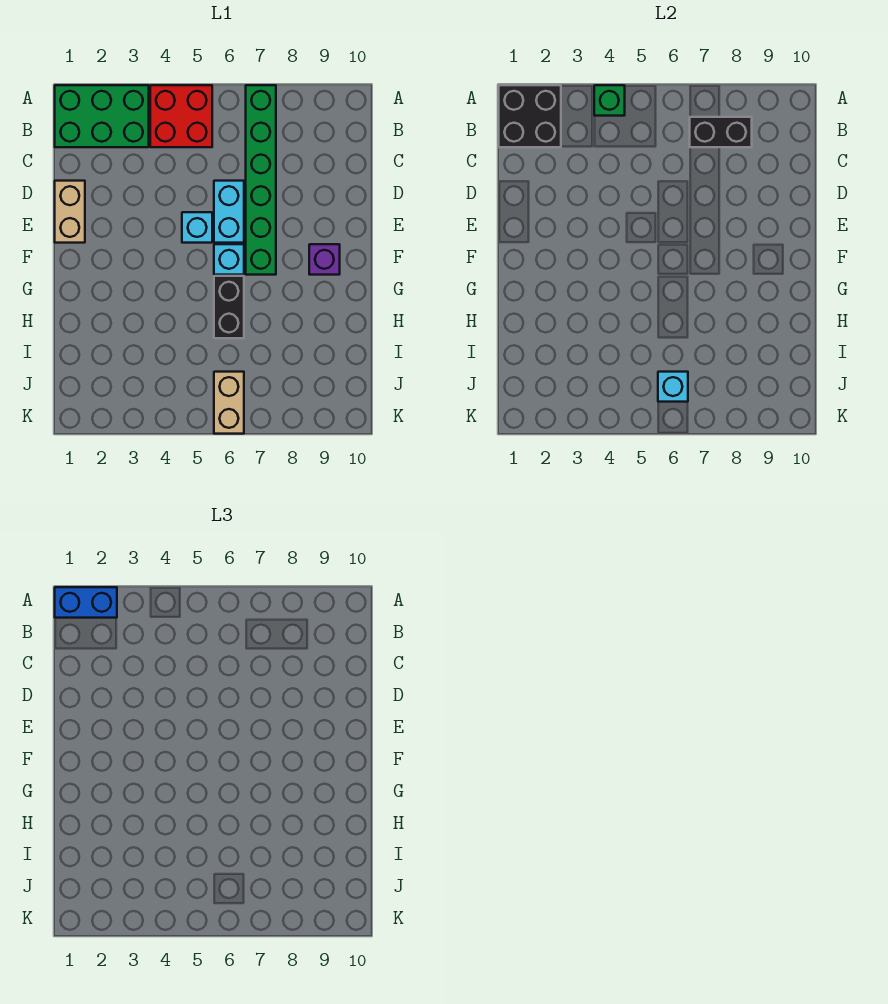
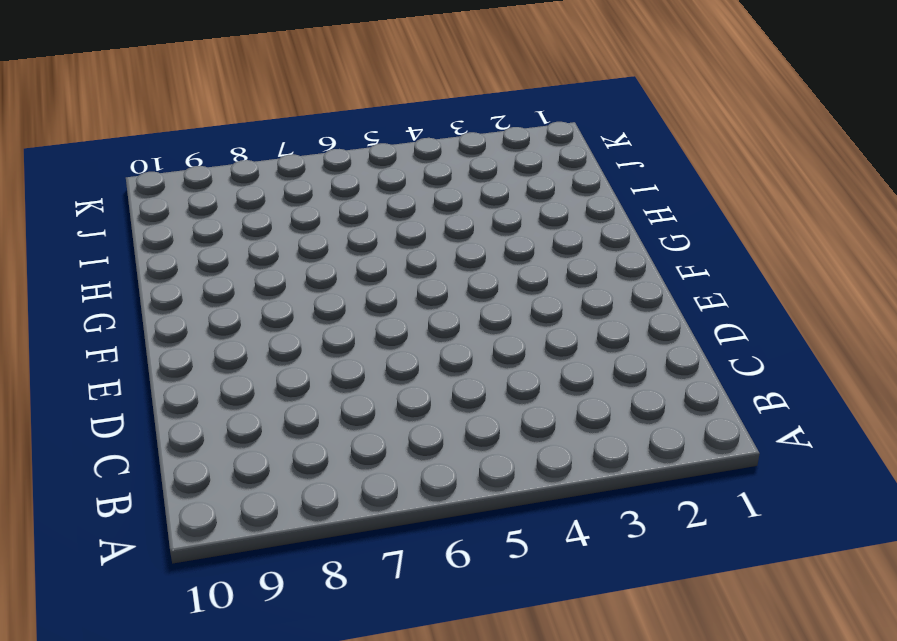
none -> green brick A1:B3 level 1
none -> red brick A4:B5 level 1
none -> green brick A7:F7 level 1

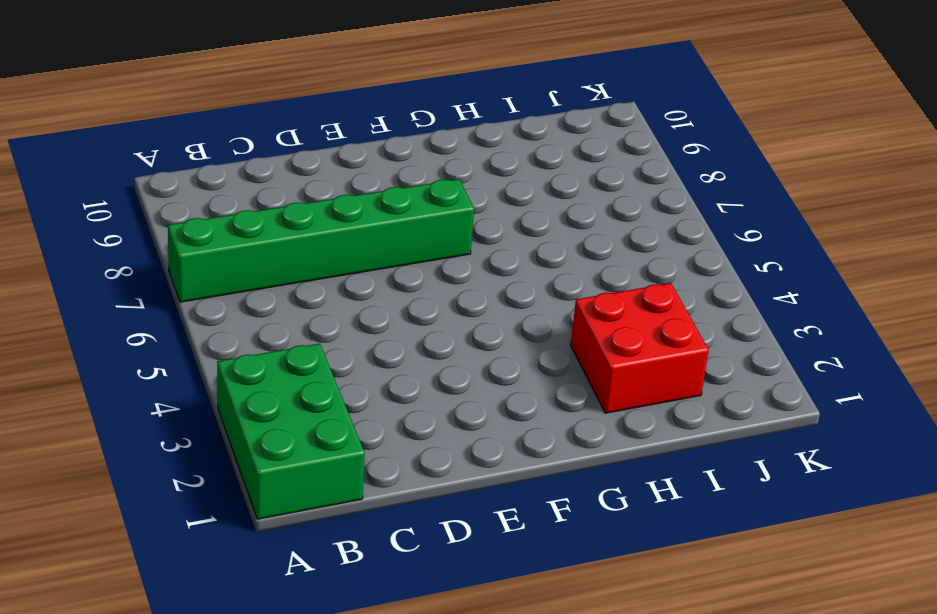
red brick H2:I3 level 1 -> red brick A4:B5 level 1
none -> tan brick D1:E1 level 1
none -> cyan brick D6:E6 level 1
none -> cyan brick E5 level 1

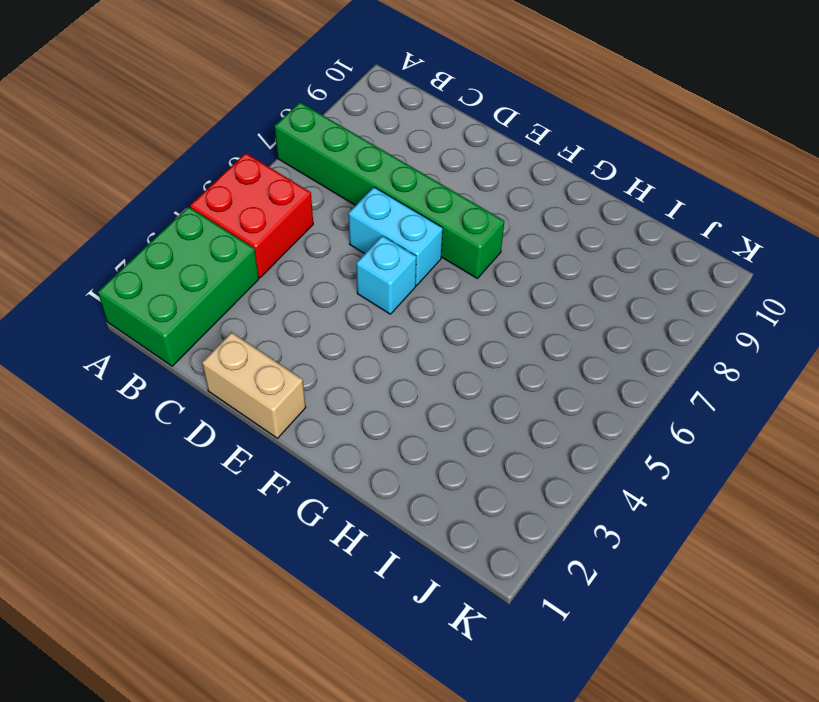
none -> cyan brick F6 level 1
none -> purple brick F9 level 1
none -> black brick G6:H6 level 1

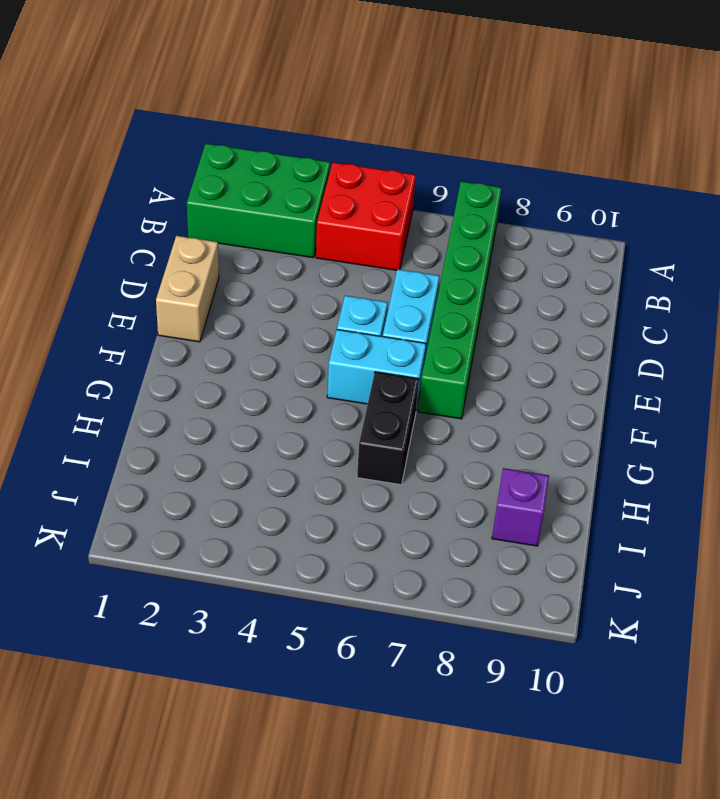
cyan brick F5:F6 level 1 -> cyan brick F6 level 1
purple brick I9 level 1 -> purple brick F9 level 1
none -> tan brick J6:K6 level 1
none -> black brick A1:B2 level 2
none -> green brick A4 level 2

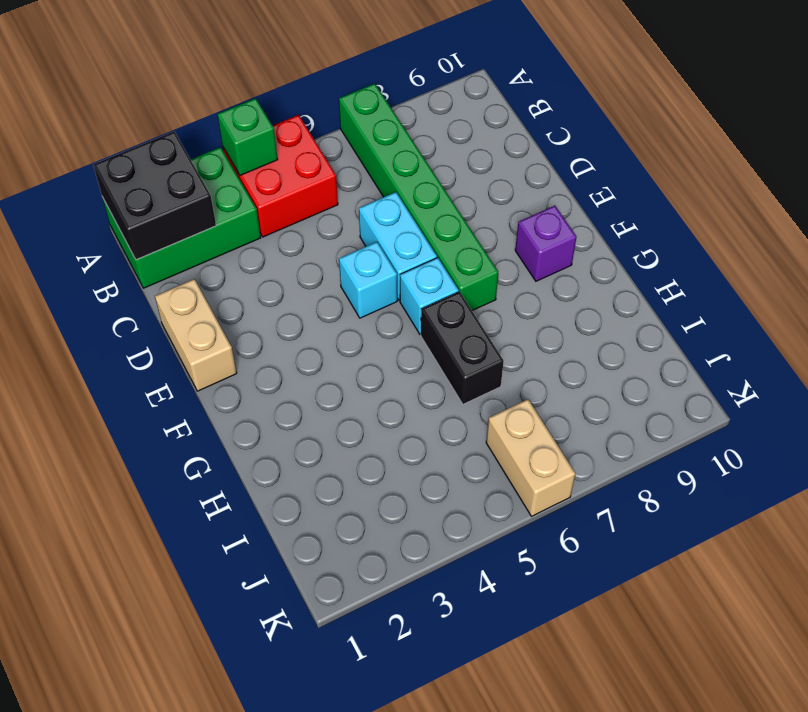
none -> black brick B7:B8 level 2
none -> cyan brick J6 level 2
none -> blue brick A1:A2 level 3

